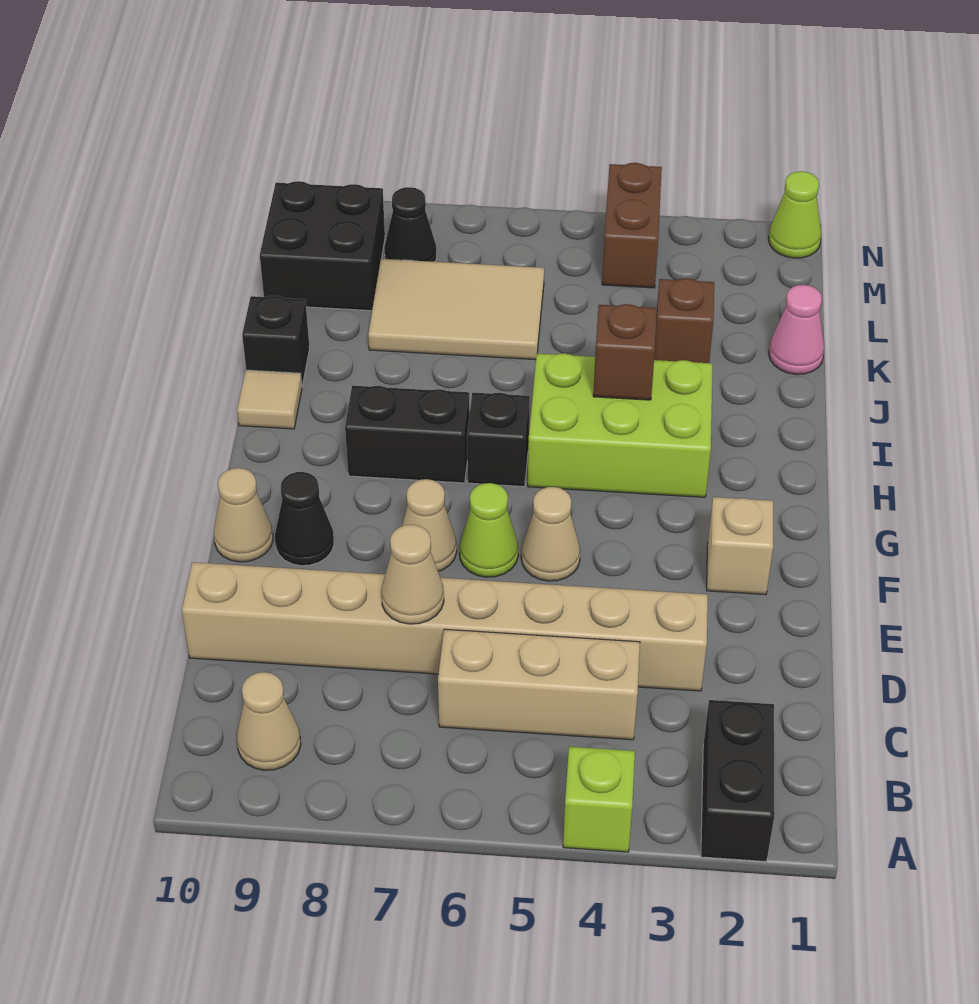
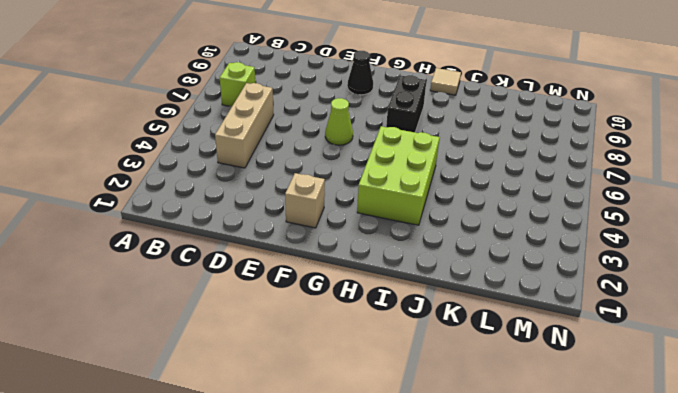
lime brick B7 level 1 -> lime brick A4 level 1
none -> black brick A2:B2 level 1
none -> tan cone B9 level 1
none -> tan brick D3:D10 level 1

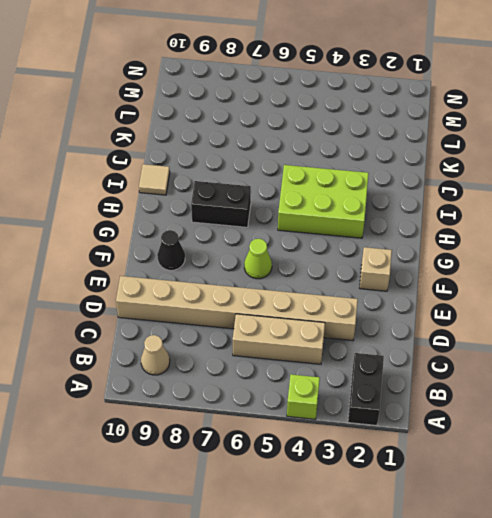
none -> tan cone F5 level 1
none -> tan cone F7 level 1
none -> tan cone F10 level 1

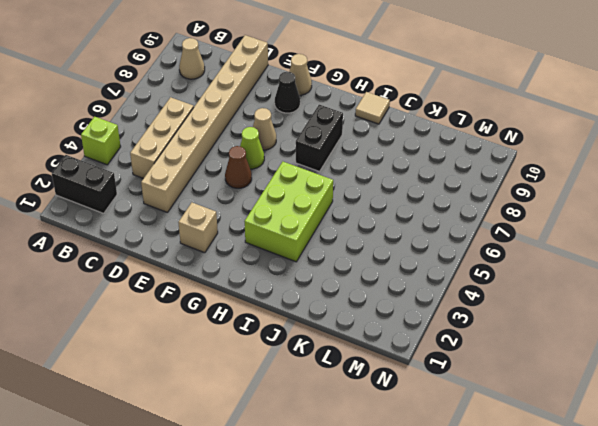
brown cone F5 level 1 -> tan cone F5 level 1
none -> black brick H6 level 1
none -> black brick J10 level 1
none -> pink cone K1 level 1

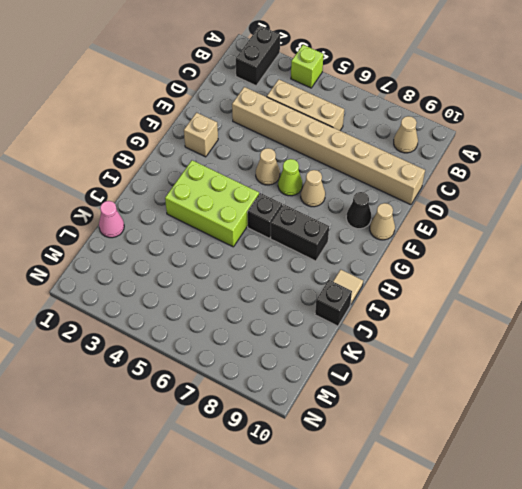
none -> brown brick K3 level 1
none -> tan tile K6:L8 level 1
none -> black brick L9:M10 level 1

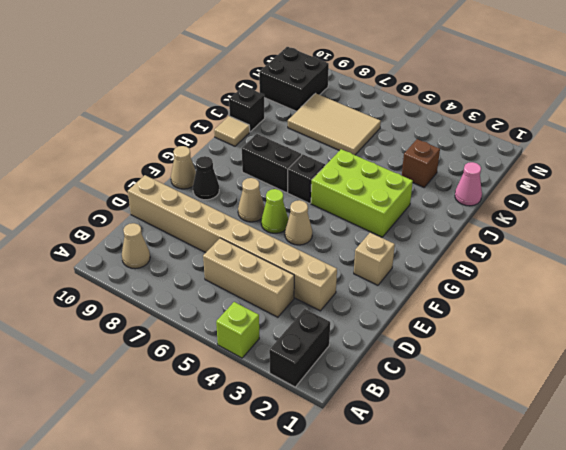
none -> brown brick M4:N4 level 1
none -> black cone M8 level 1
none -> lime cone N1 level 1

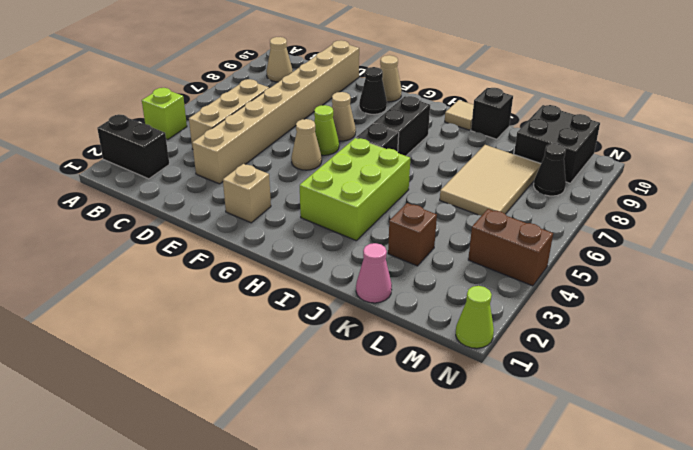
none -> tan cone D7 level 2
none -> brown brick I4 level 2

